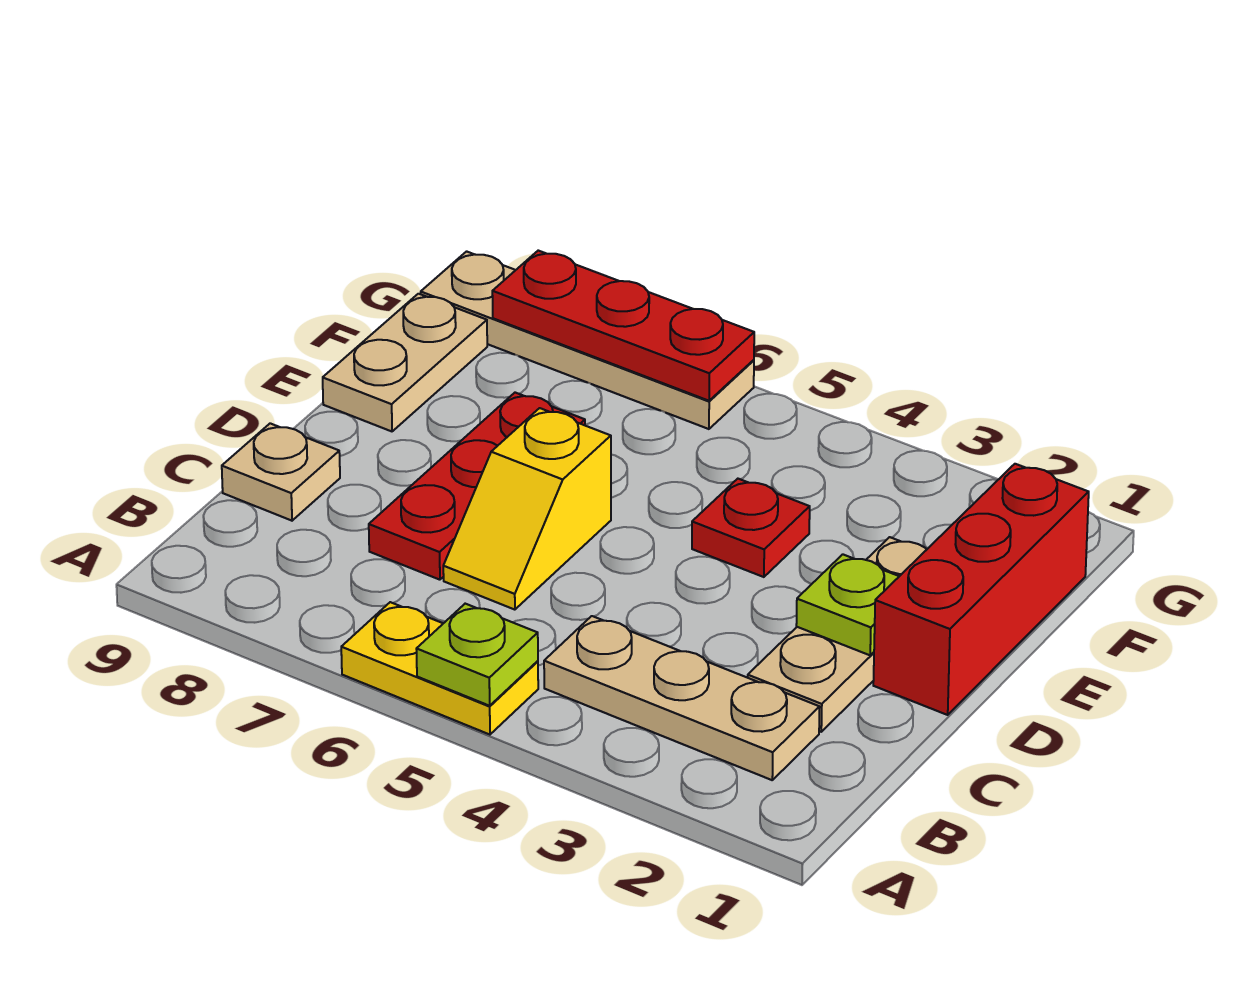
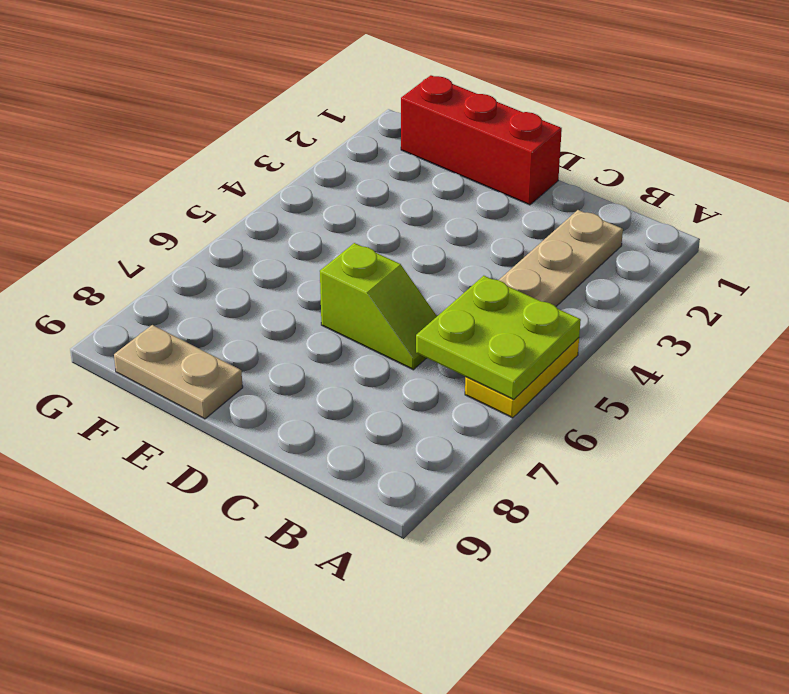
lime plate A5:B6 level 2 -> lime plate A5 level 2
lime slope C6:D6 level 1 top D -> yellow slope C6:D6 level 1 top D
none -> tan plate C2:E2 level 1
none -> red plate C7:E7 level 1
none -> tan plate C9 level 1

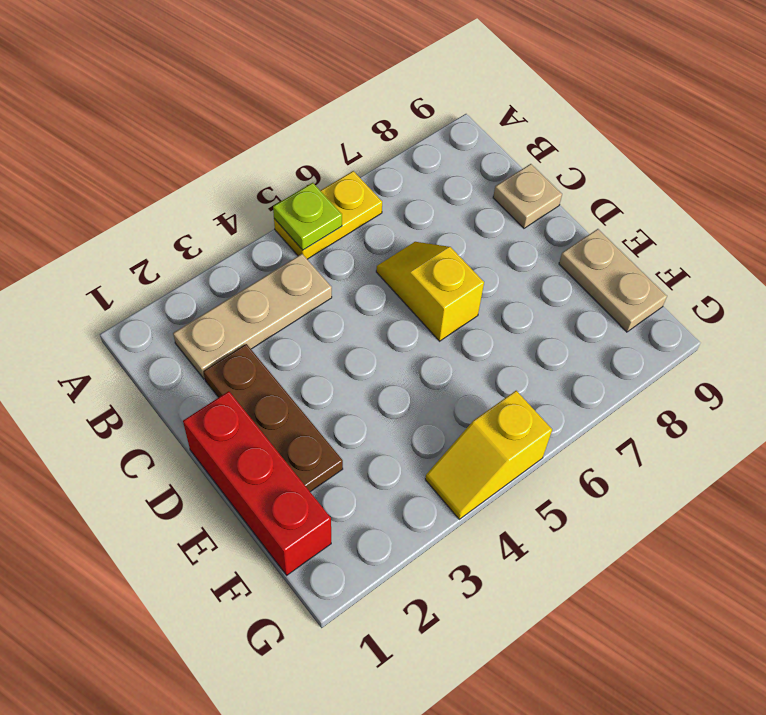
brown plate C2:E2 level 1 -> tan plate C2:E2 level 1
yellow slope G4:G5 level 1 top 5 -> none
none -> red plate C7:E7 level 1
none -> red plate E4 level 1
none -> tan plate G6:G9 level 1

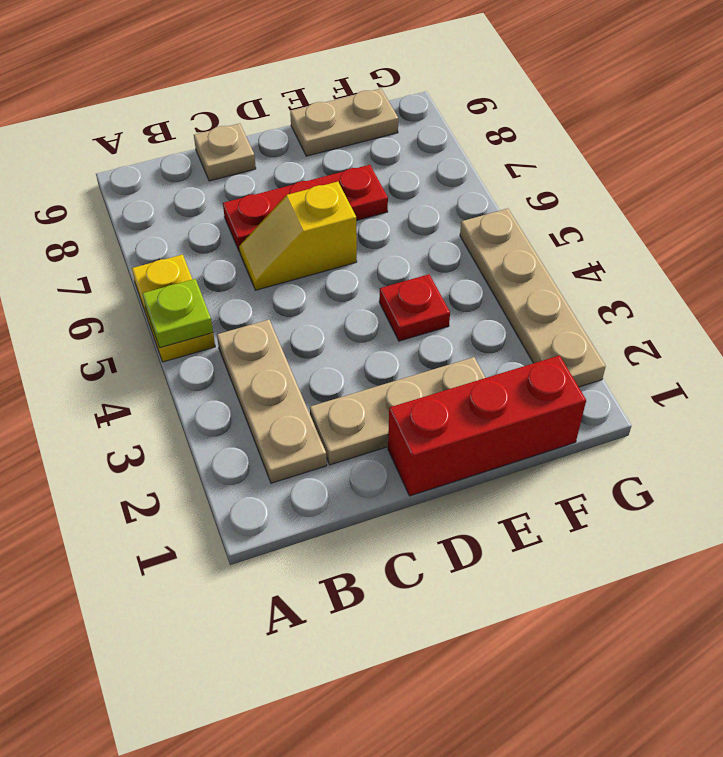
tan plate G2:G5 level 1 -> tan plate G6:G9 level 1
none -> lime plate D2 level 2
none -> red plate G6:G8 level 2

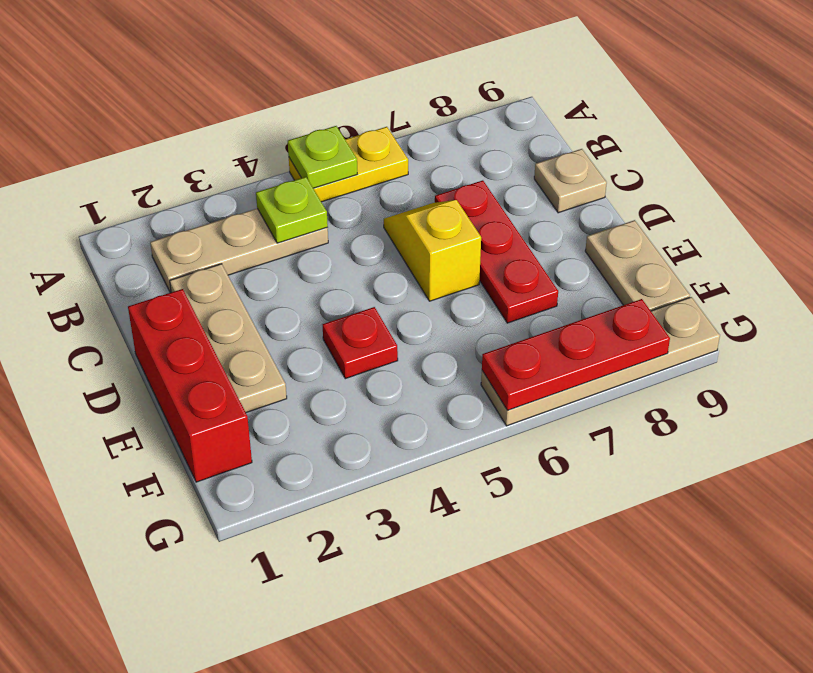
lime plate B4 level 2 -> lime plate D2 level 2

